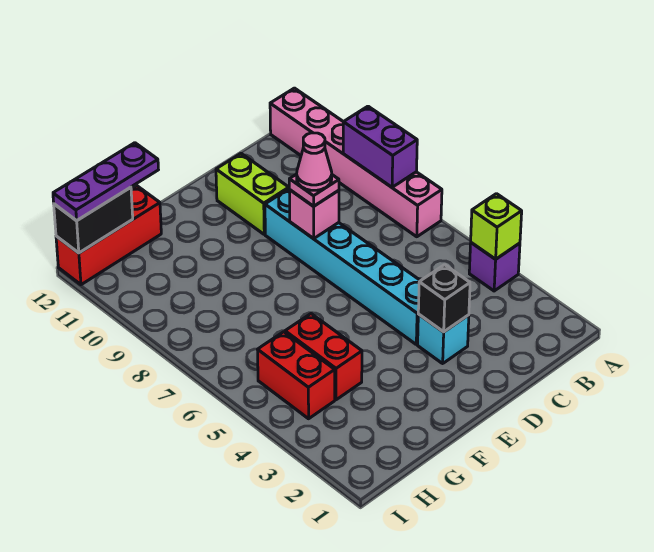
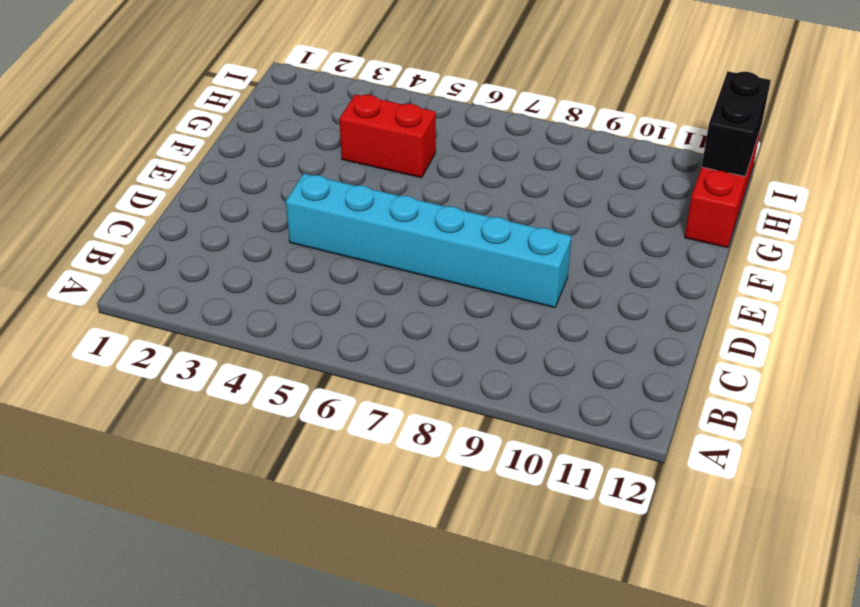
none -> purple brick A4 level 1
none -> pink brick A7:A12 level 1
none -> cyan brick D3 level 1

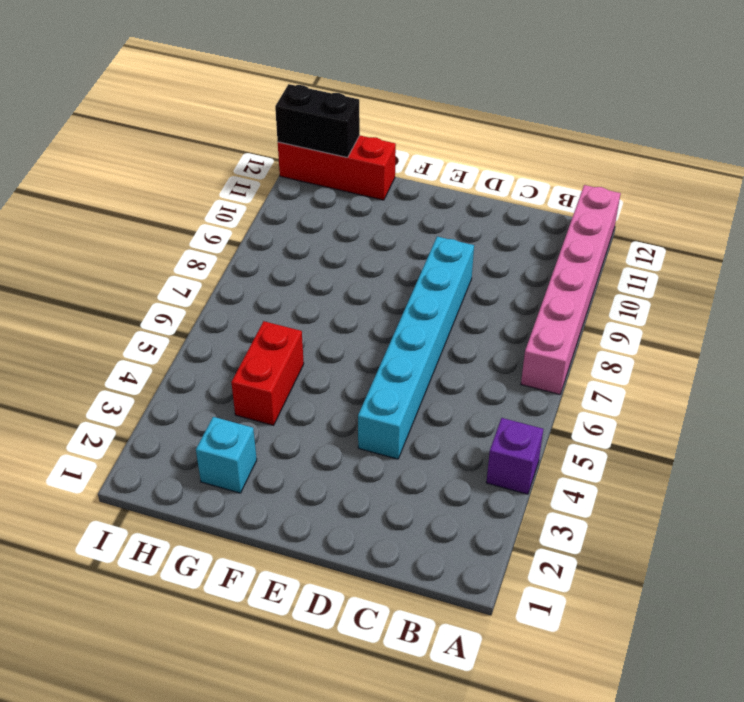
cyan brick G2 level 1 -> cyan brick D3 level 1
none -> lime brick D10:D11 level 1
none -> red brick H4:H5 level 1
none -> lime brick A4 level 2

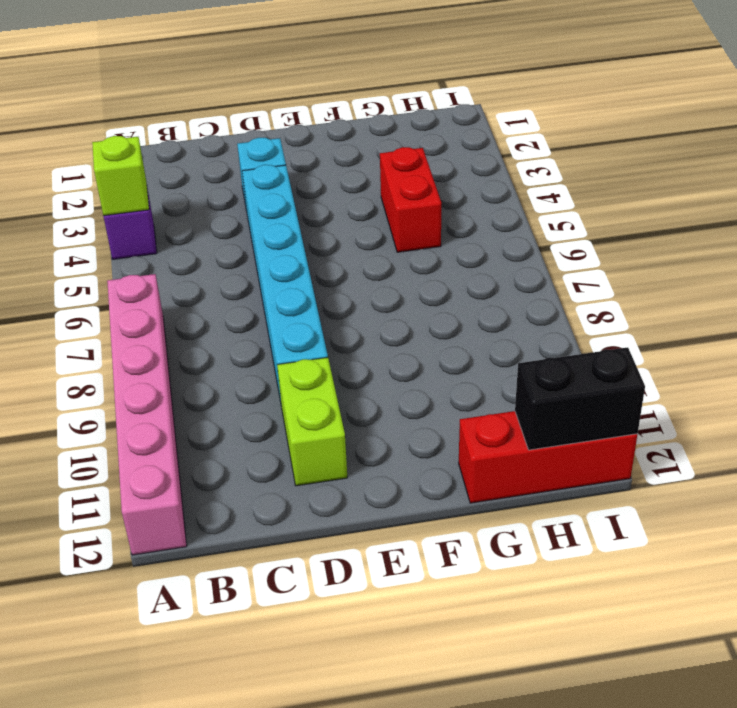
none -> red brick H4:H5 level 1
none -> purple brick A8:A9 level 2
none -> black brick D3 level 2

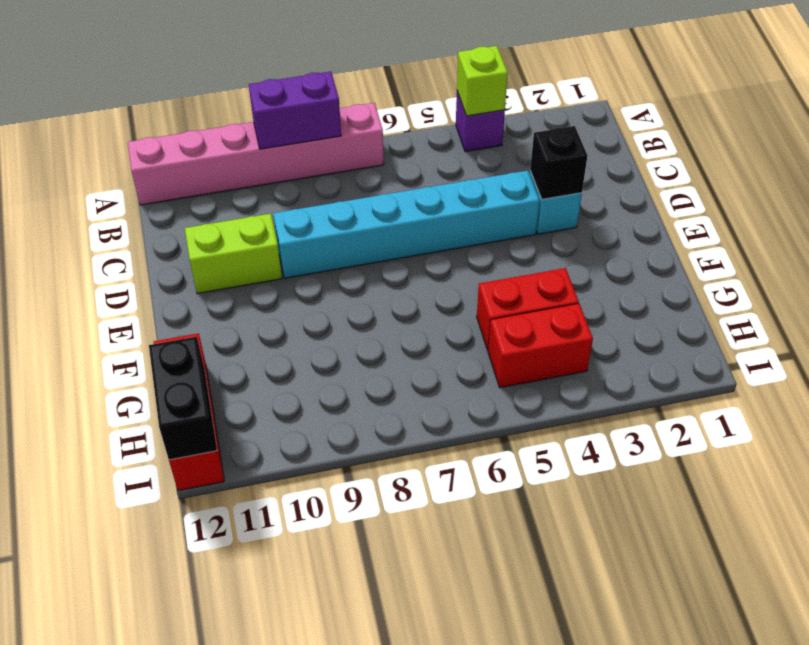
none -> pink brick D8 level 2
none -> pink plate D8 level 3
none -> purple plate G12:I12 level 3

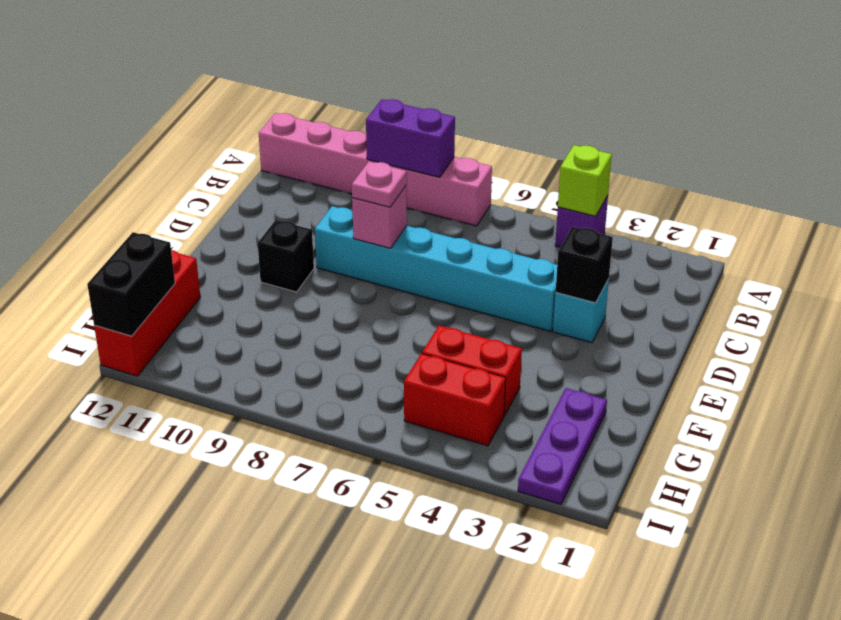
black brick E10 level 1 -> none
purple plate G2:I2 level 1 -> purple plate G12:I12 level 3
none -> lime brick D10:D11 level 1
none -> pink cone D8 level 4

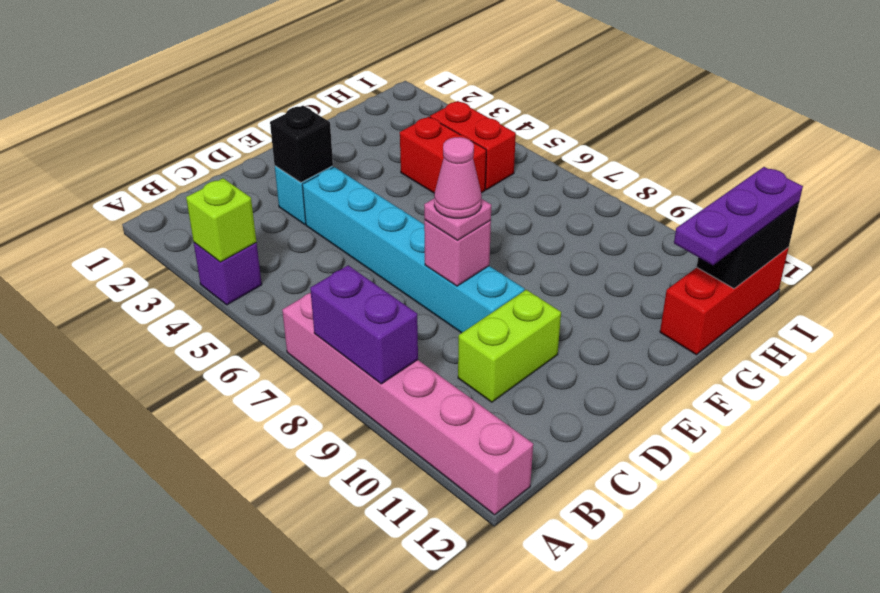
lime brick C10:D10 level 1 -> lime brick D10:D11 level 1

